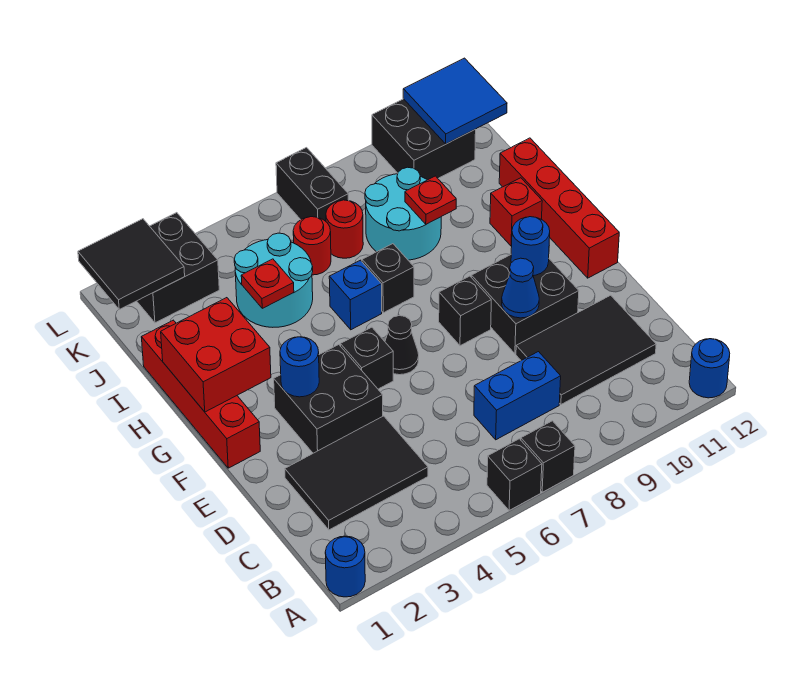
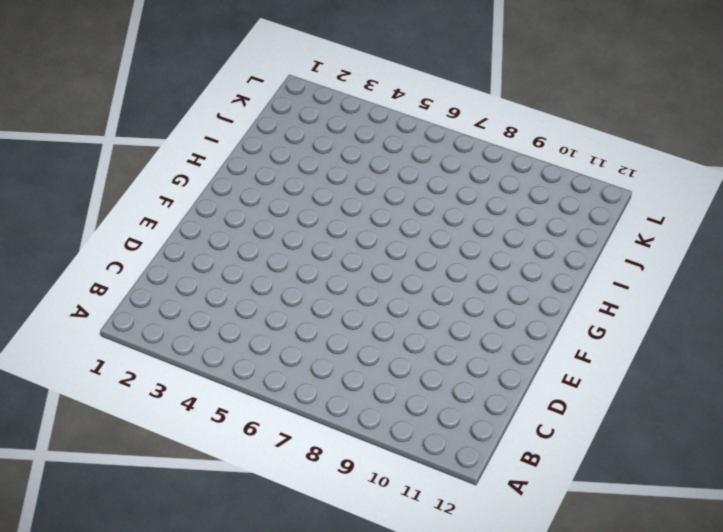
none -> blue round brick A1 level 1
none -> black brick A6 level 1
none -> black brick A7 level 1
none -> blue round brick A12 level 1

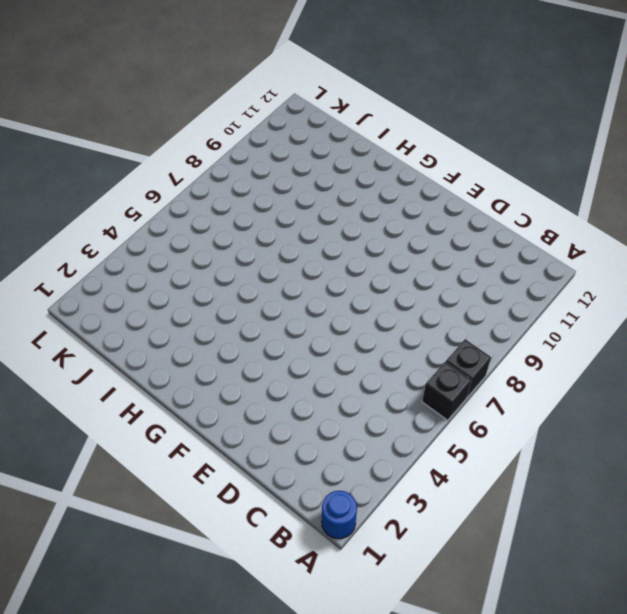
none -> blue round brick A12 level 1
none -> black tile C2:D4 level 1
none -> blue brick C7:C8 level 1
none -> black tile C9:D11 level 1

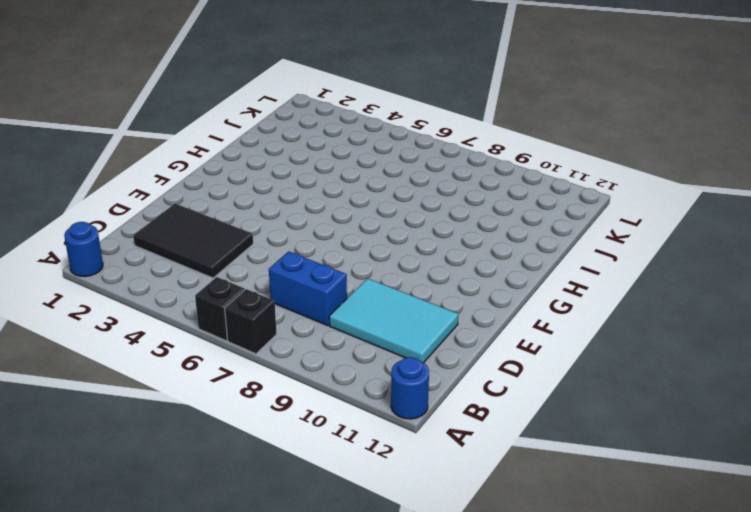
cyan tile C9:D11 level 1 -> black tile C9:D11 level 1
none -> black brick E3:F4 level 1
none -> black brick E9:F10 level 1
none -> red brick F1:I1 level 1
none -> black brick F5 level 1

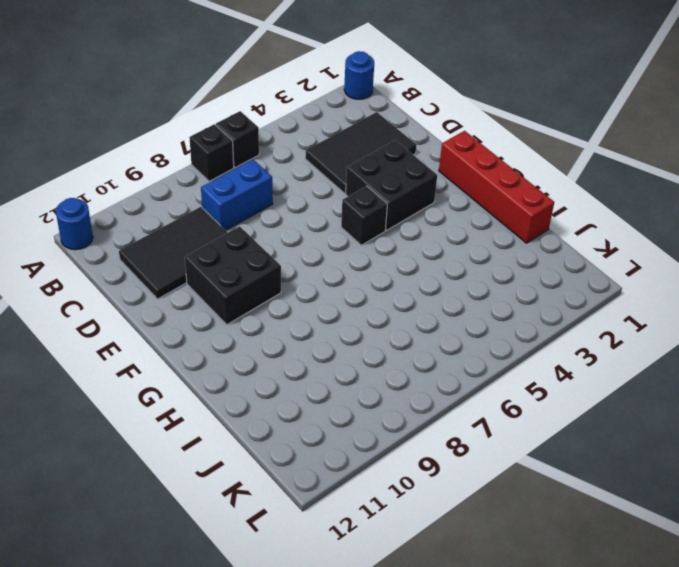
none -> black cone F6 level 1
none -> black brick F8 level 1
none -> red brick F12:I12 level 1
none -> blue brick H6 level 1

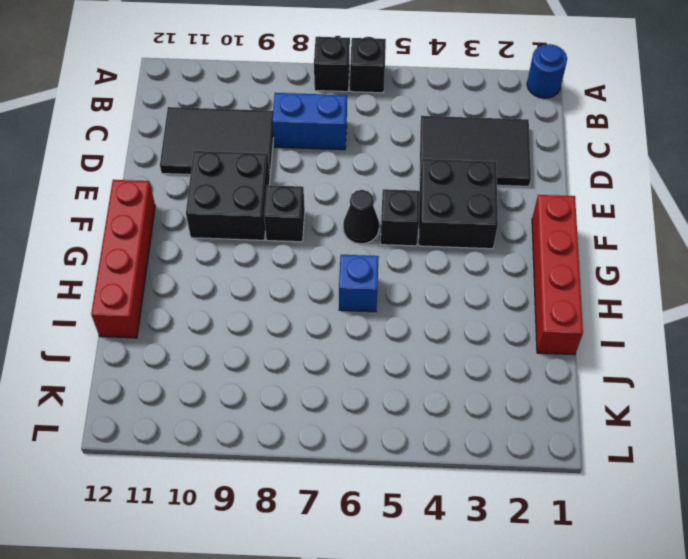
none -> blue round brick A12 level 1
none -> black brick H7 level 1
none -> red brick H11 level 1
none -> cyan round brick I4:J5 level 1

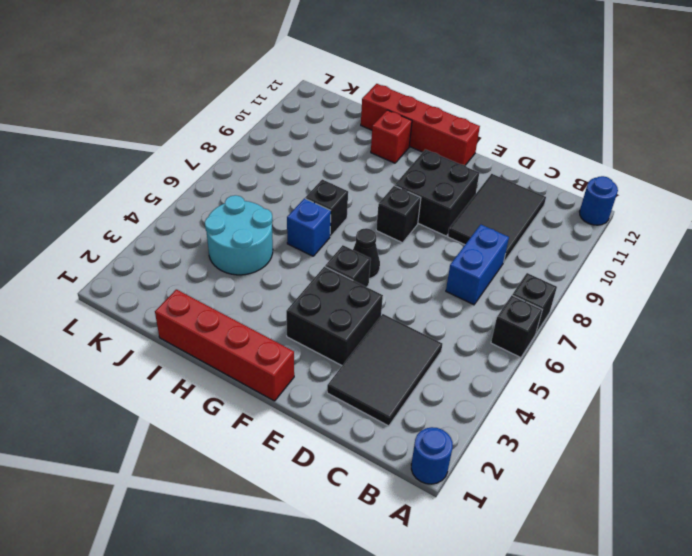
none -> cyan round brick I8:J9 level 1
none -> red round brick J6 level 1
none -> red round brick J7 level 1
none -> black brick K2:L3 level 1

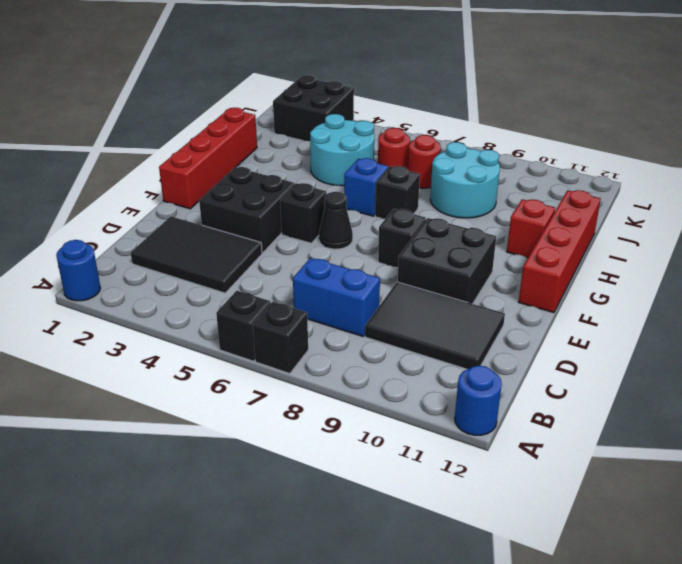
none -> black brick K7:L7 level 1
none -> black brick K10:L11 level 1
none -> blue cone E9 level 2
none -> blue round brick F3 level 2

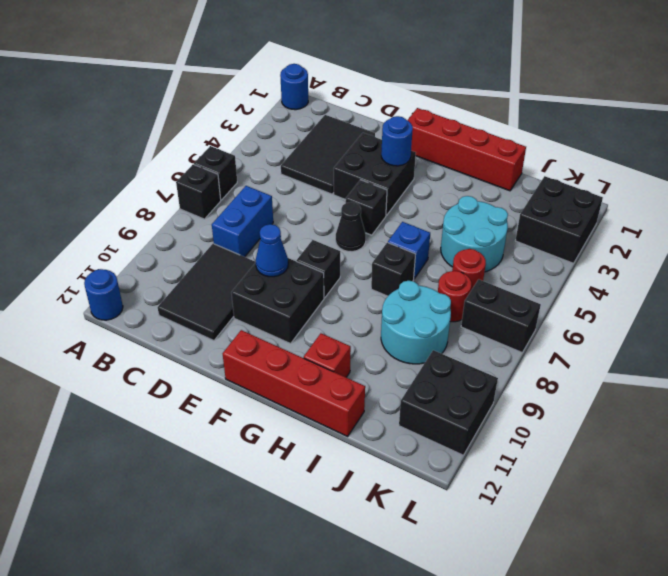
none -> blue round brick F10 level 2
none -> red brick G1:H2 level 2
none -> red plate I4 level 2
none -> red plate I9 level 2

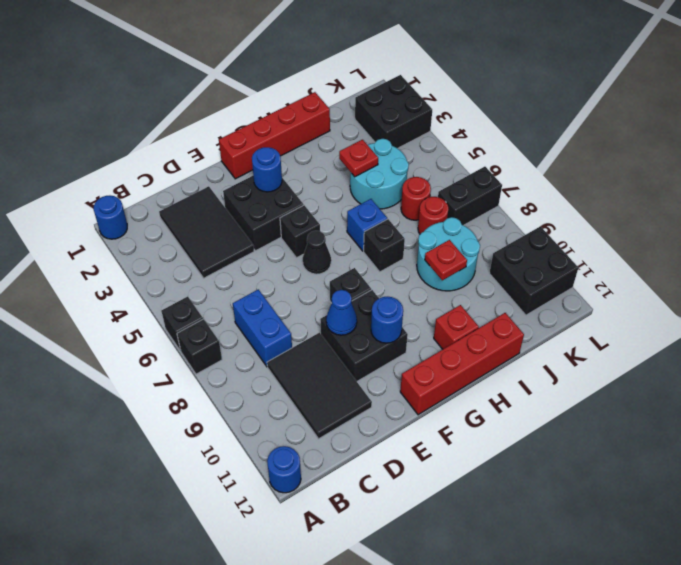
none -> red brick G1:H2 level 2
none -> black tile K1:L2 level 2
none -> blue tile K11:L12 level 2

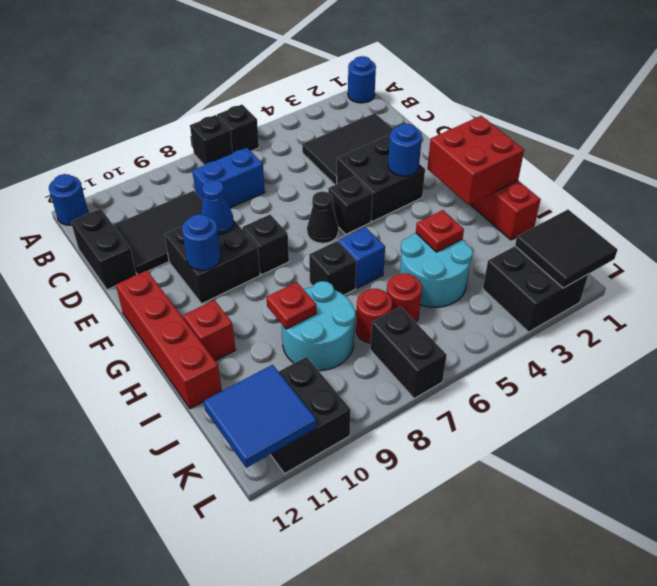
black brick C12:D12 level 1 -> none

